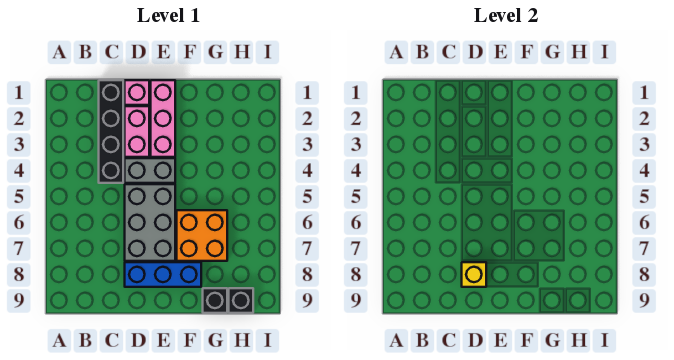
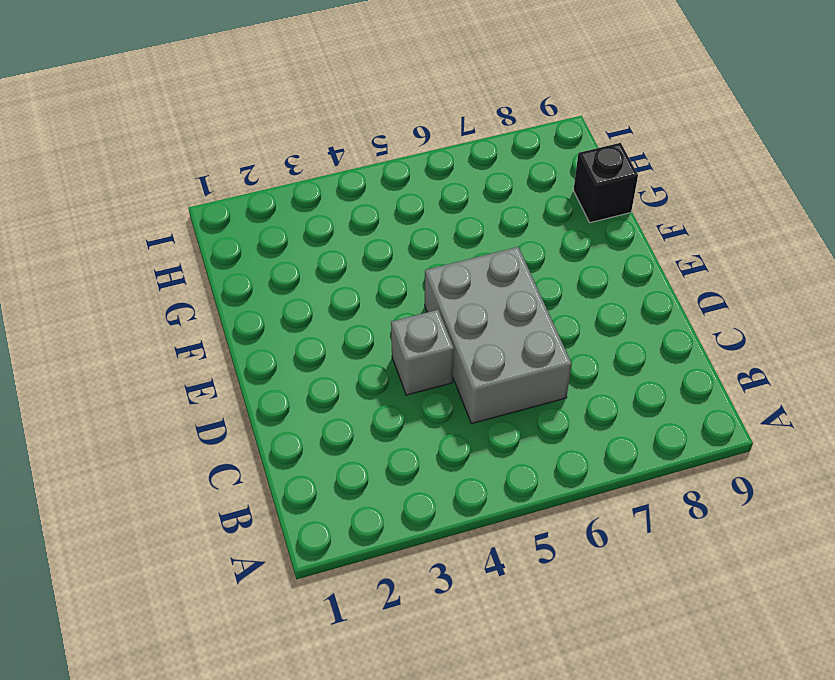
grey brick C5:E6 level 1 -> grey brick D5:E7 level 1
grey brick D4 level 1 -> grey brick D4:E4 level 1
none -> black brick C1:C4 level 1
none -> pink brick D1 level 1

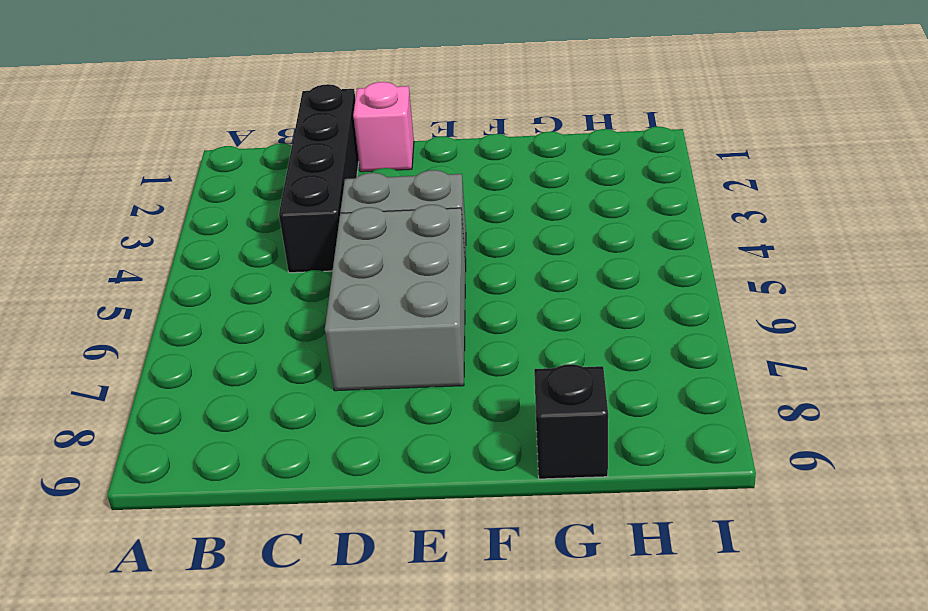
none -> pink brick D2:D3 level 1
none -> blue brick D8:F8 level 1

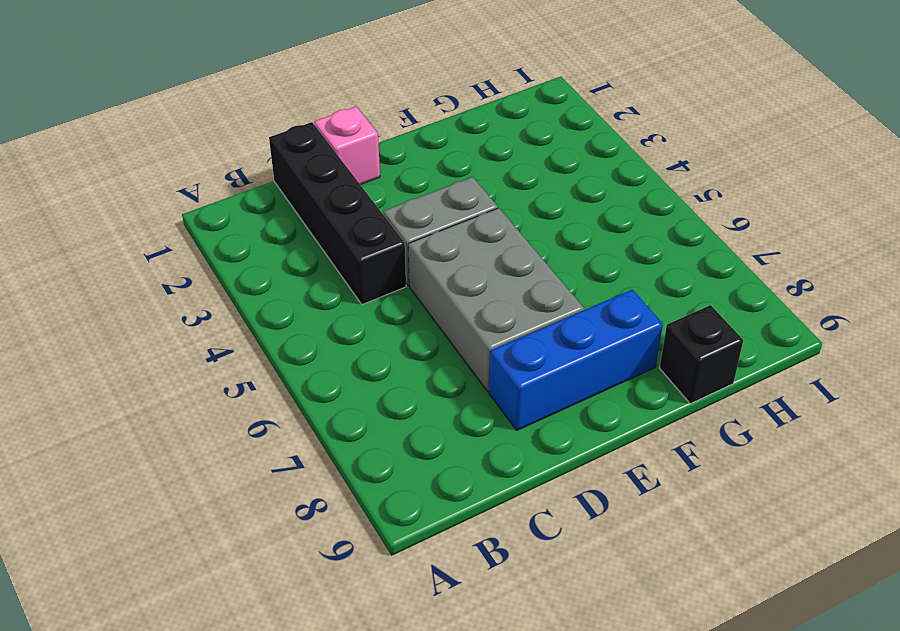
none -> pink brick D2:D3 level 1
none -> pink brick E1:E3 level 1

